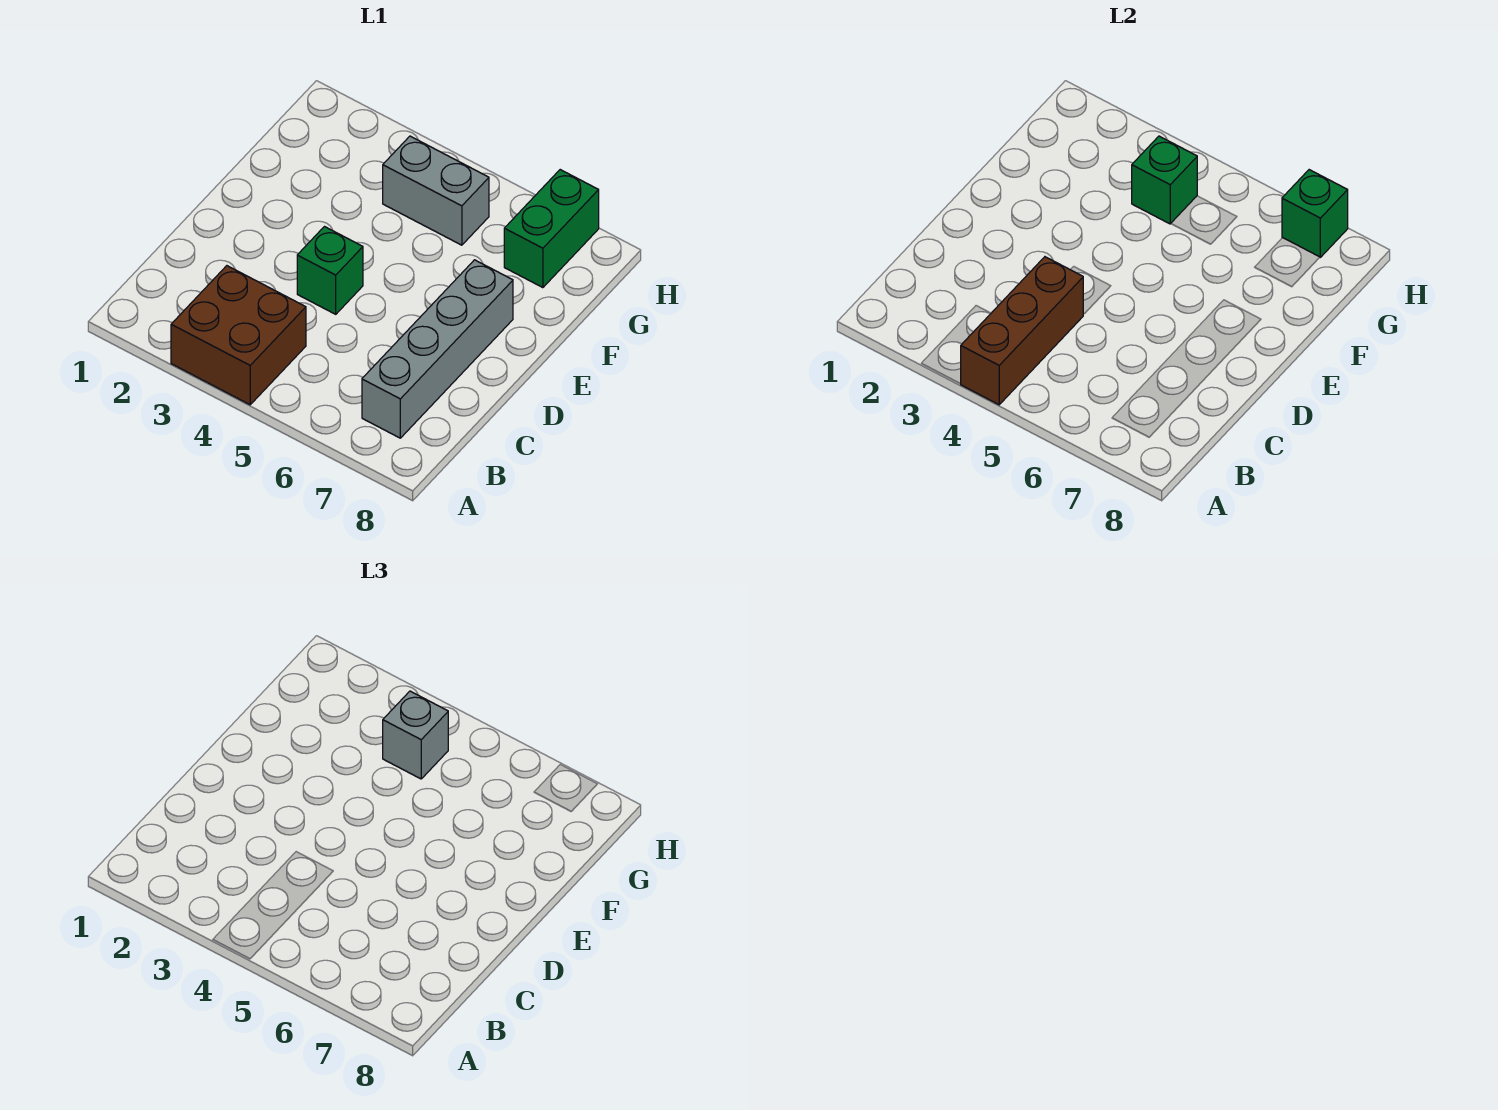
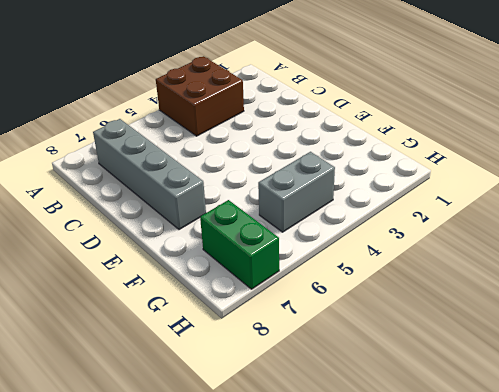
none -> green brick D4 level 1
none -> brown brick A4:C4 level 2

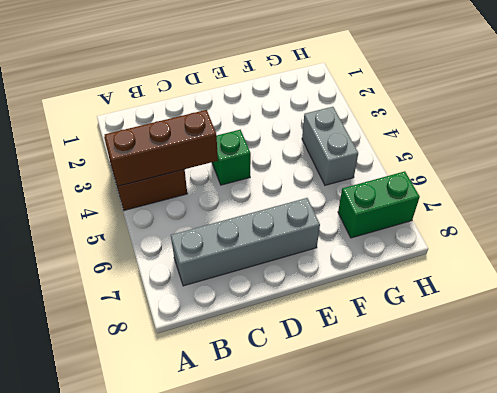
none -> green brick G4 level 2
none -> green brick H7 level 2

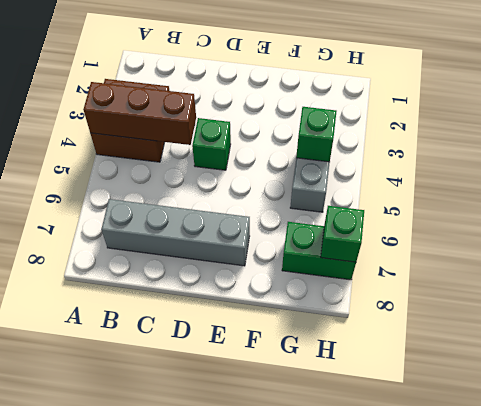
none -> grey brick G4 level 3

